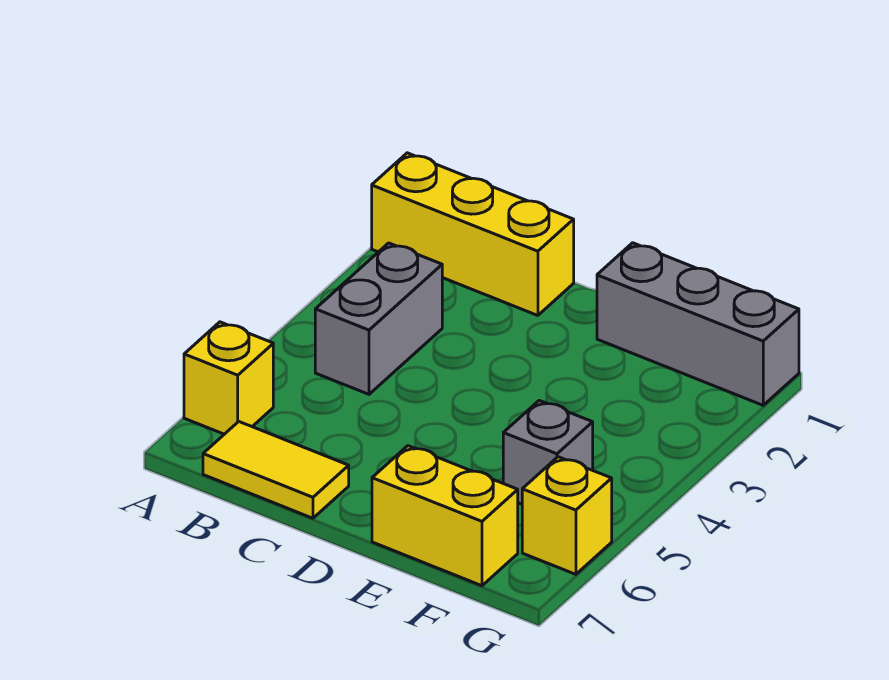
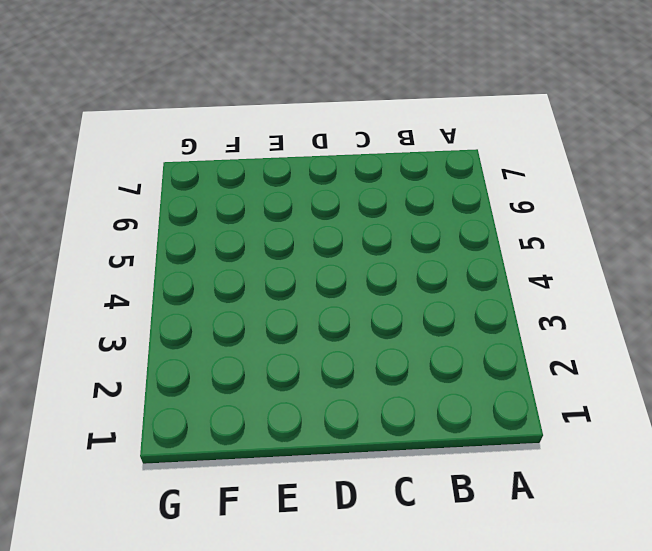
none -> yellow brick A1:C1 level 1
none -> yellow brick A6 level 1

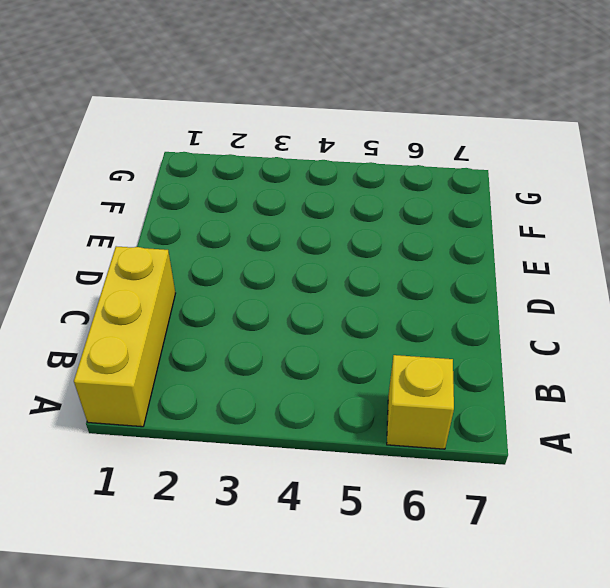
none -> grey brick B3:B4 level 1
none -> yellow tile B7:C7 level 1

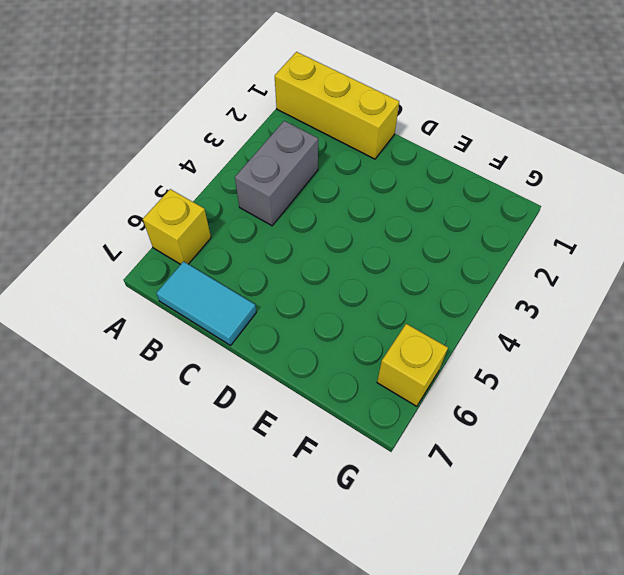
cyan tile B7:C7 level 1 -> yellow tile B7:C7 level 1
none -> grey brick E1:G1 level 1
none -> yellow brick E7:F7 level 1

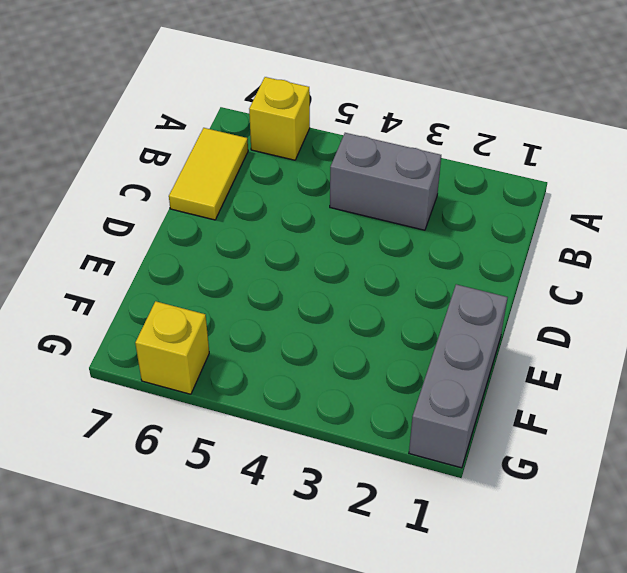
none -> yellow brick A1:C1 level 1
none -> yellow brick E7:F7 level 1

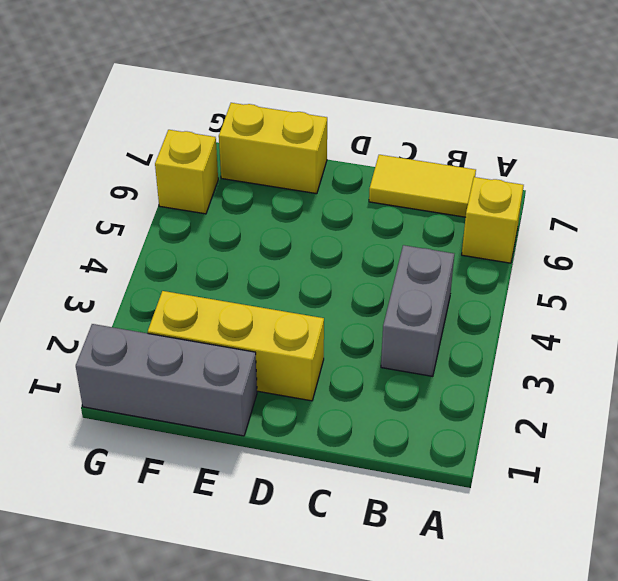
yellow brick D2:F2 level 1 -> yellow brick A1:C1 level 1
none -> grey brick F5 level 1

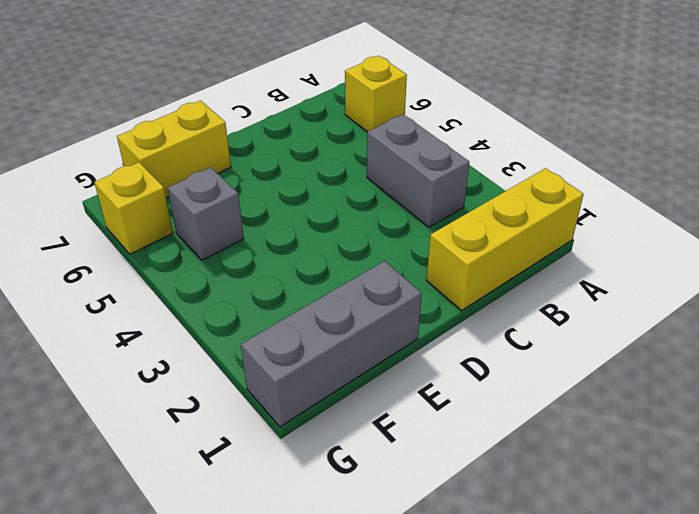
none -> yellow tile B7:C7 level 1

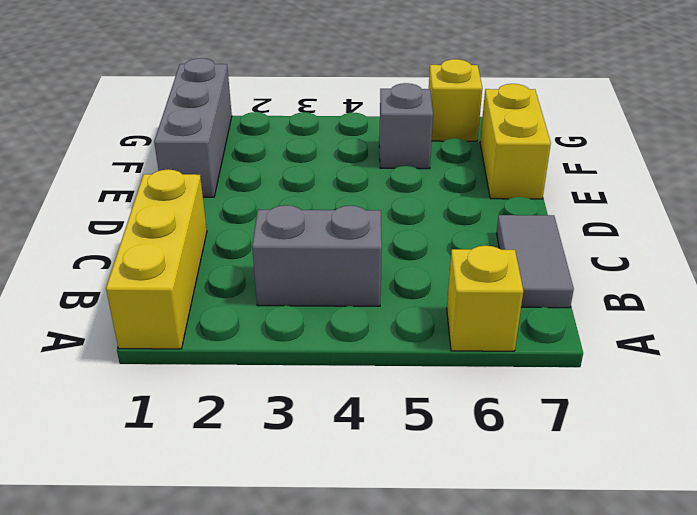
grey tile B7:C7 level 1 -> yellow tile B7:C7 level 1

